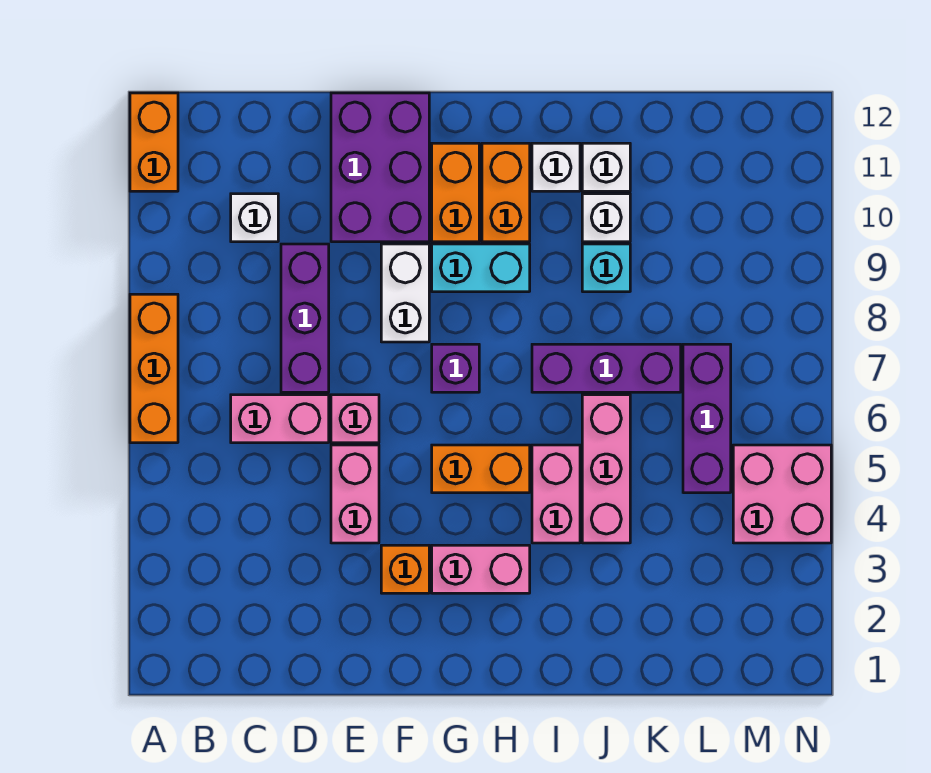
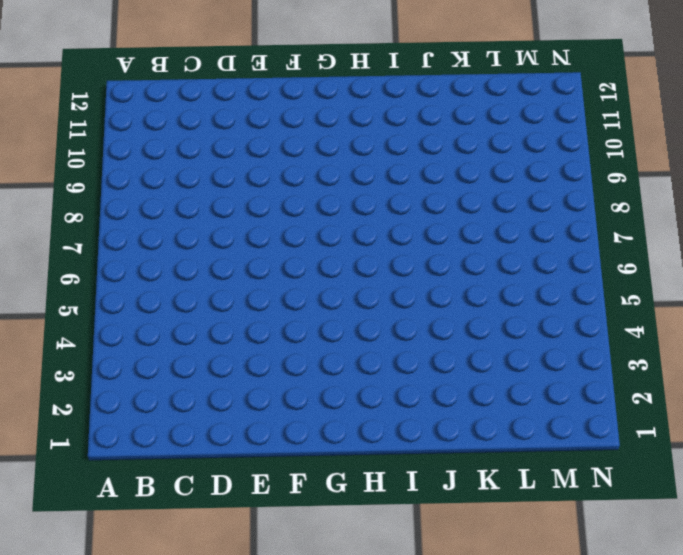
none -> orange brick A6:A8 level 1
none -> orange brick A11:A12 level 1
none -> pink brick C6:D6 level 1

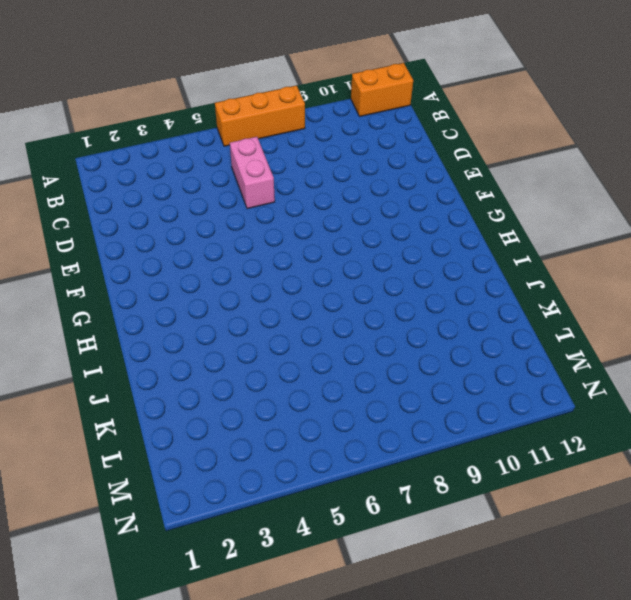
none -> white brick C10 level 1
none -> purple brick D7:D9 level 1
none -> pink brick E4:E5 level 1

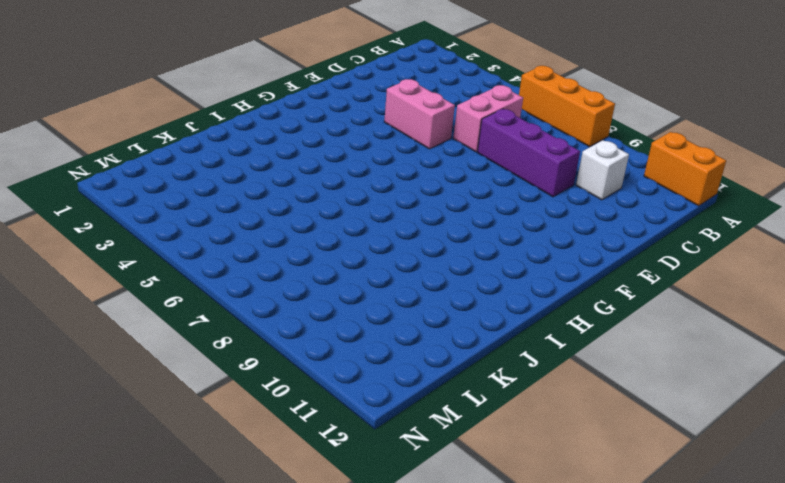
none -> pink brick E6 level 1
none -> purple brick E10:F12 level 1
none -> orange brick F3 level 1

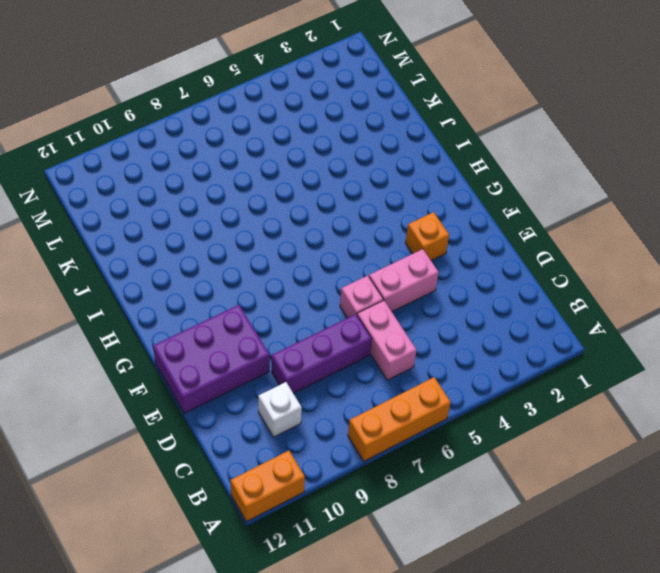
none -> white brick F8:F9 level 1
none -> pink brick G3:H3 level 1
none -> orange brick G5:H5 level 1

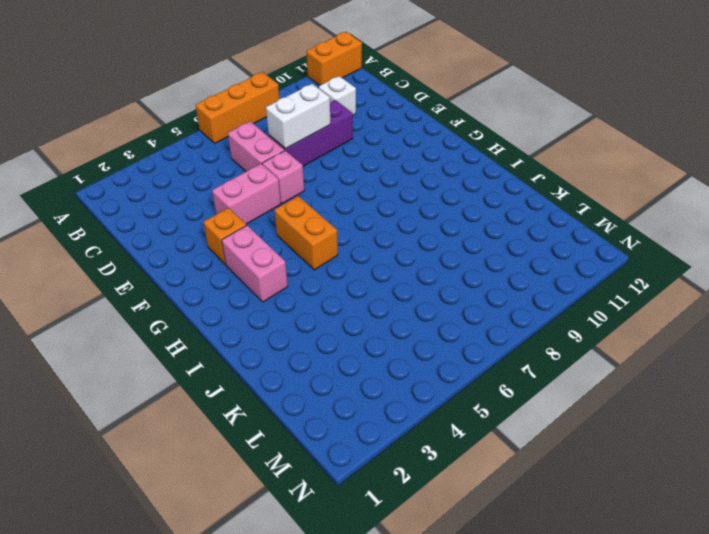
white brick D7:D8 level 2 -> white brick F8:F9 level 1
none -> purple brick E10:F12 level 1
none -> purple brick G7 level 1
none -> cyan brick G9:H9 level 1

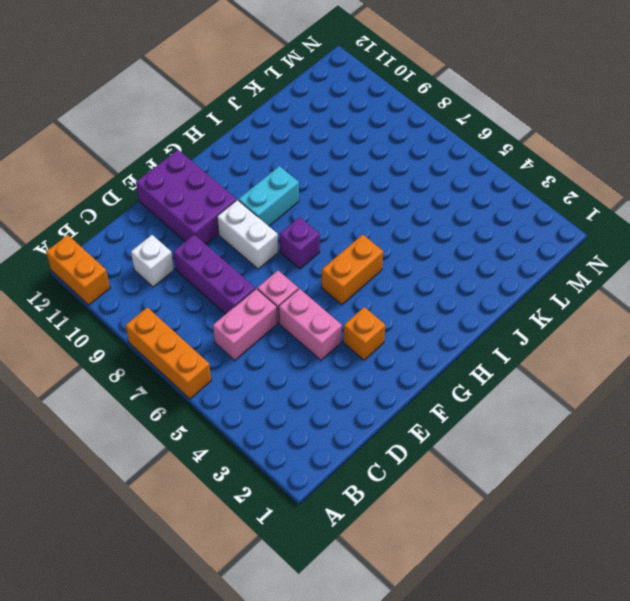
none -> pink brick G3:H3 level 1
none -> orange brick G10:G11 level 1
none -> orange brick H10:H11 level 1

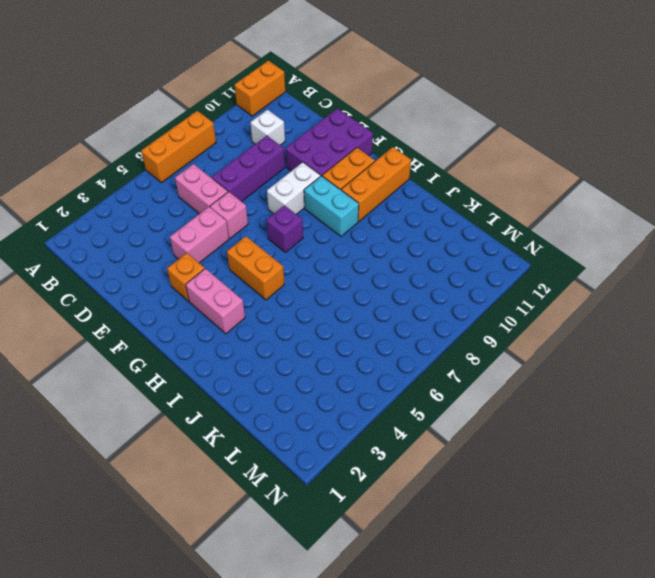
orange brick H10:H12 level 1 -> orange brick H10:H11 level 1
none -> pink brick I4:I5 level 1
none -> purple brick I7:K7 level 1
none -> white brick I11 level 1

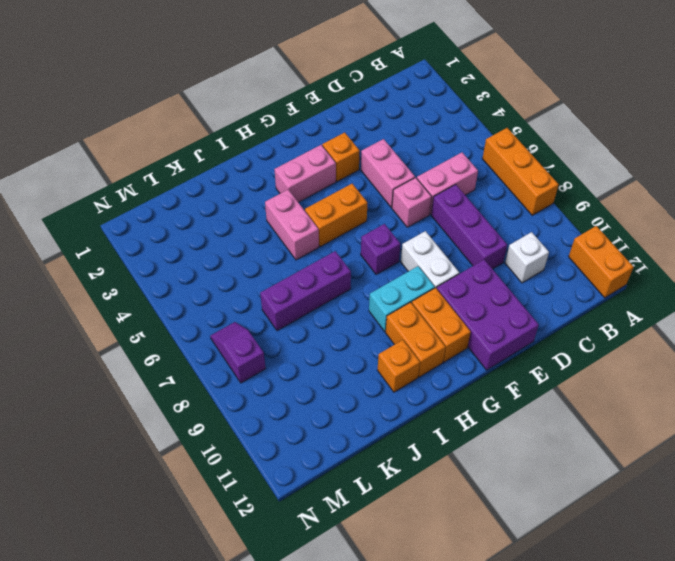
orange brick I11 level 1 -> white brick I11 level 1
purple slope M7:M8 level 1 top 8 -> none
none -> pink brick J4:J6 level 1
none -> cyan brick J9 level 1
none -> white brick J10 level 1

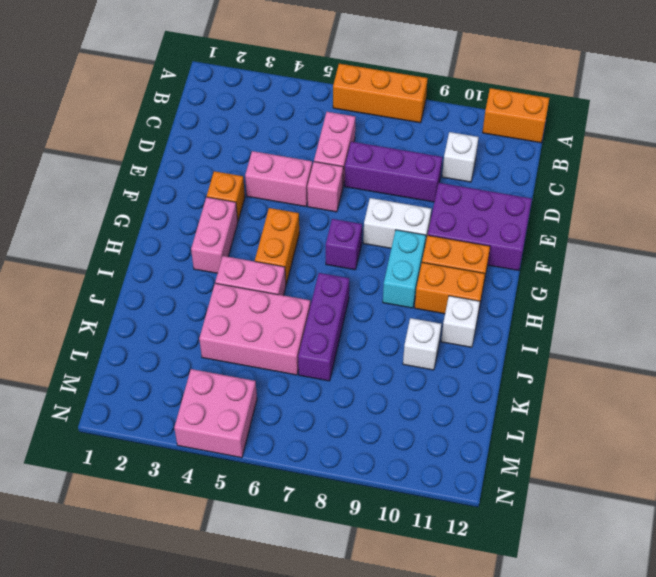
pink brick J4:K6 level 1 -> pink brick J4:J6 level 1
none -> cyan brick J9 level 1
none -> white brick J11 level 1
none -> purple brick L5:L7 level 1

